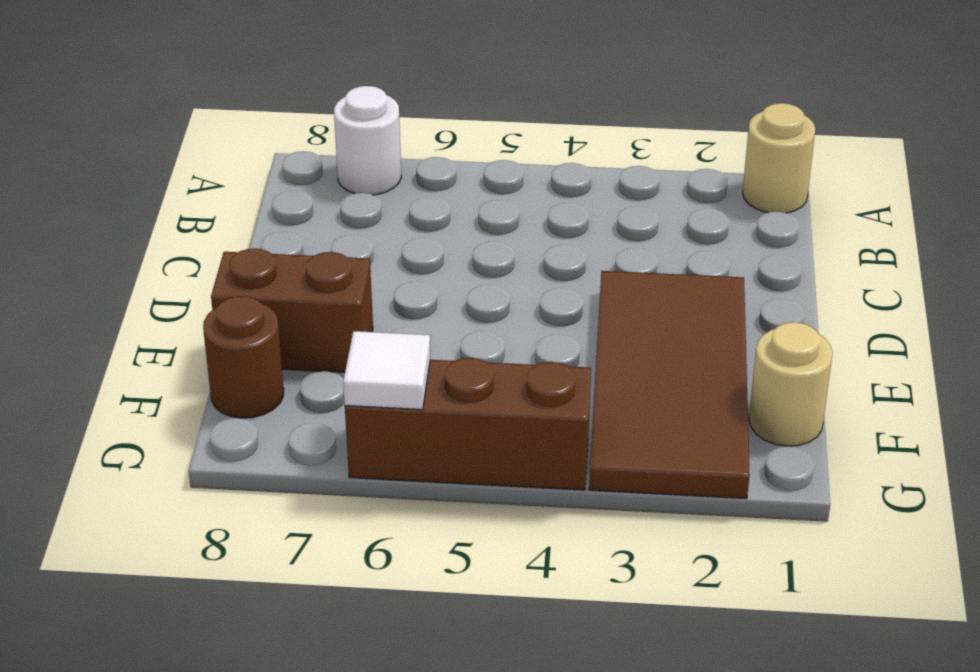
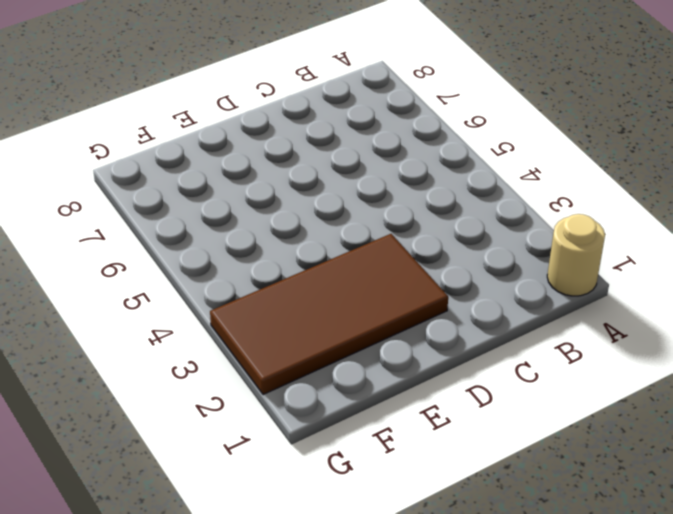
none -> white round brick A7 level 1
none -> brown brick E7:E8 level 1

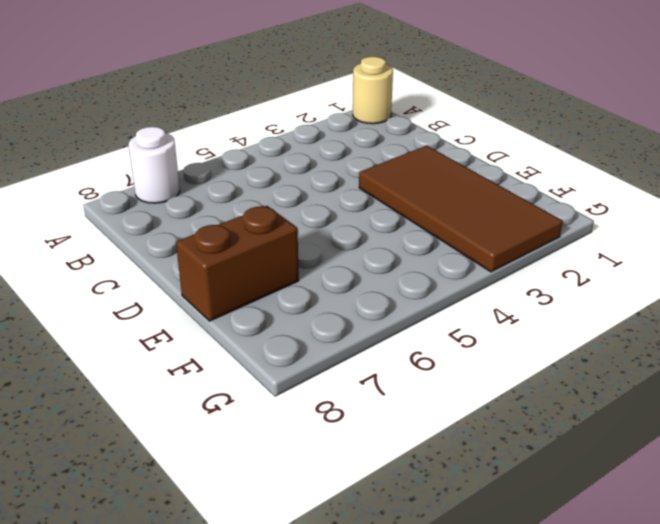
none -> tan round brick F1 level 1
none -> brown round brick F8 level 1

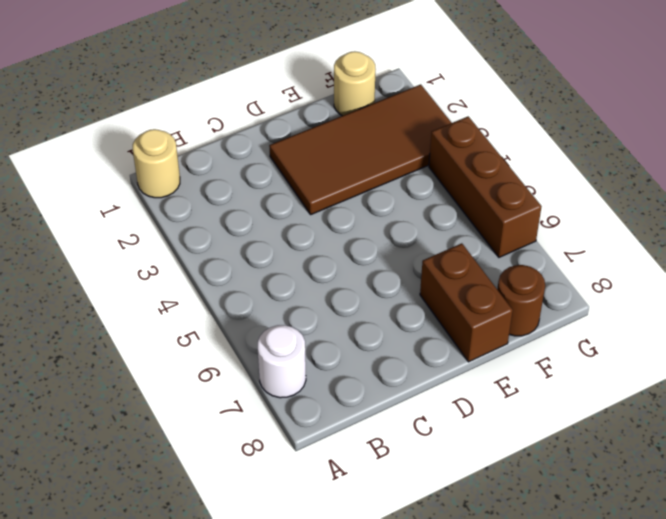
none -> white tile G6 level 2

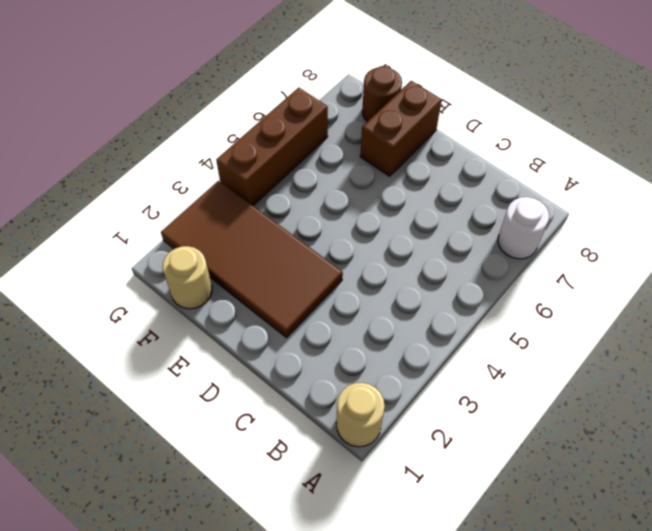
none -> white tile G6 level 2

